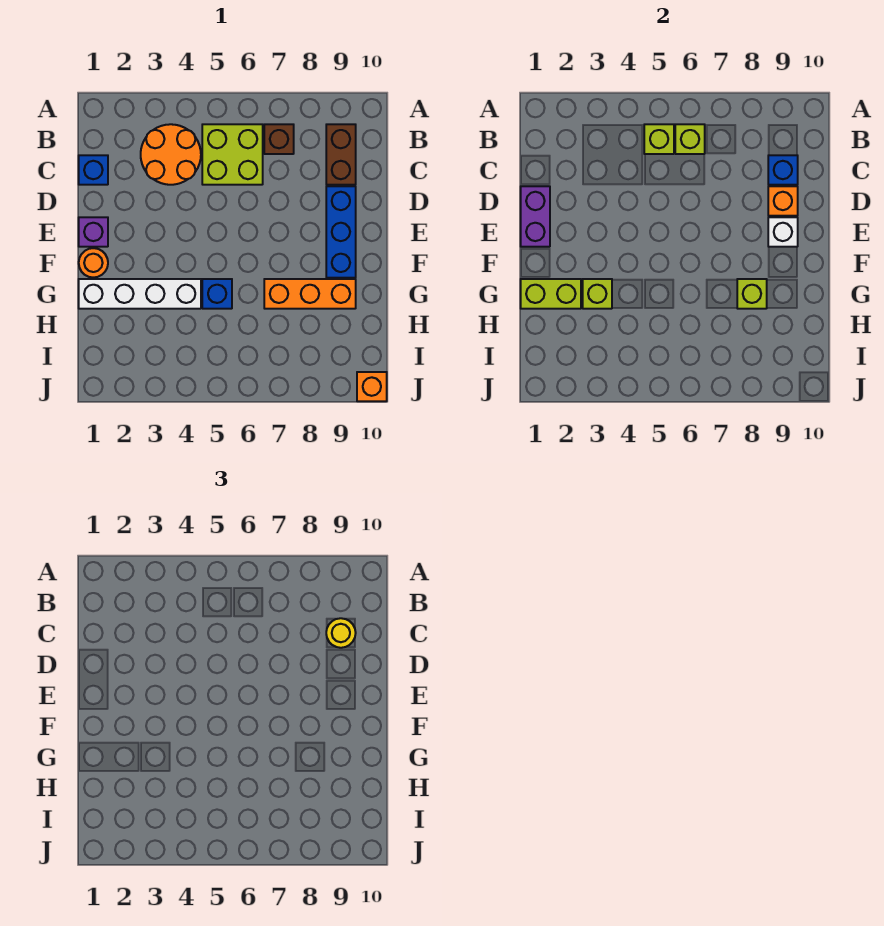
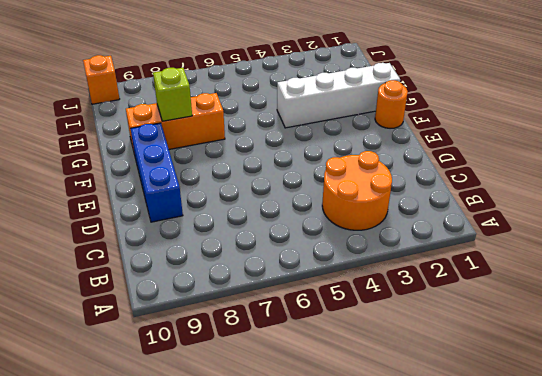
none -> lime brick B5:C6 level 1
none -> brown brick B7 level 1
none -> brown brick B9:C9 level 1

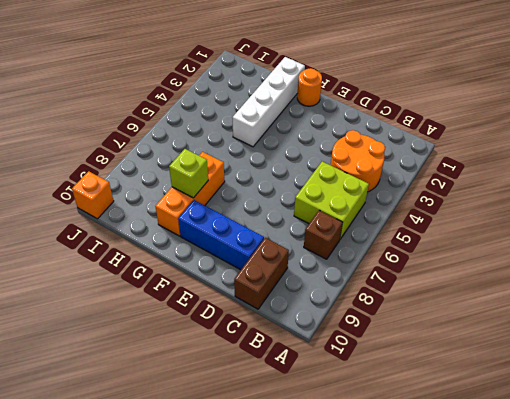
brown brick C9:C10 level 1 -> brown brick B9:C9 level 1
none -> blue brick C1 level 1
none -> purple brick E1 level 1
none -> blue brick G5 level 1

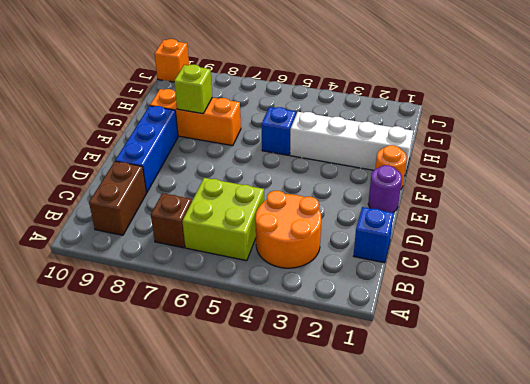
purple round brick E1 level 1 -> purple brick E1 level 1
none -> lime brick B5 level 2
none -> lime brick B6 level 2
none -> blue brick C9 level 2

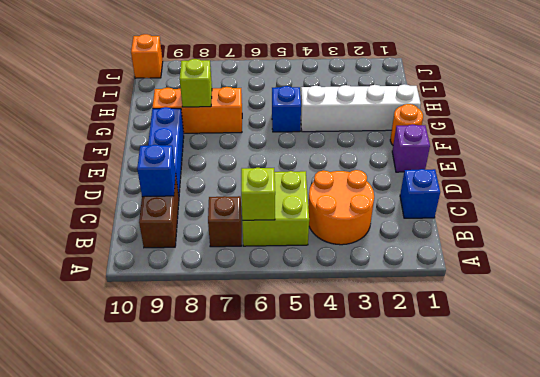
none -> lime brick B5 level 2
none -> purple brick D1:E1 level 2
none -> orange brick D9 level 2

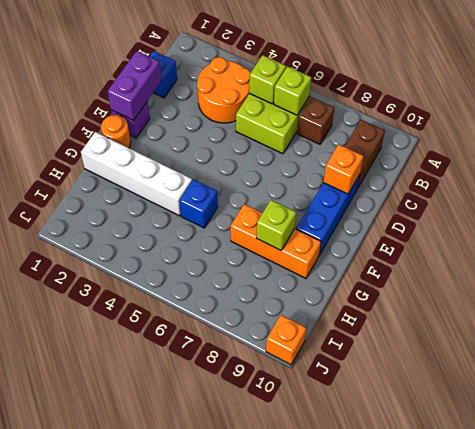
none -> blue brick C9 level 2
none -> white brick E9 level 2
none -> lime brick G1:G2 level 2

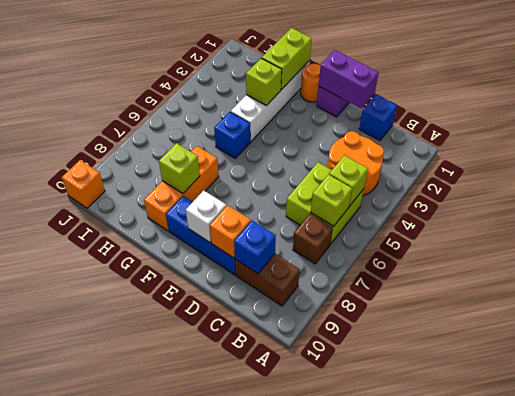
none -> yellow round brick C9 level 3

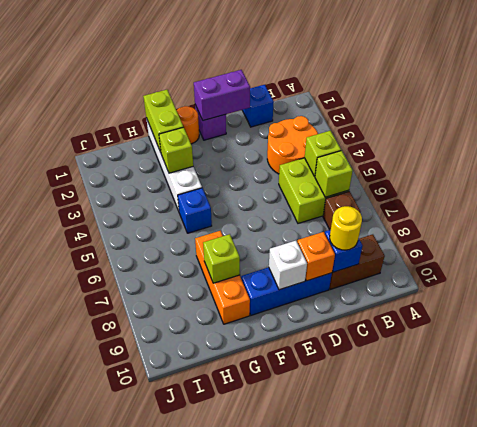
none -> orange brick J10 level 1

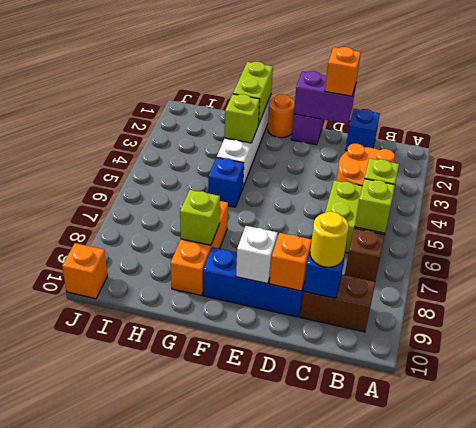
orange brick D1 level 3 -> none

